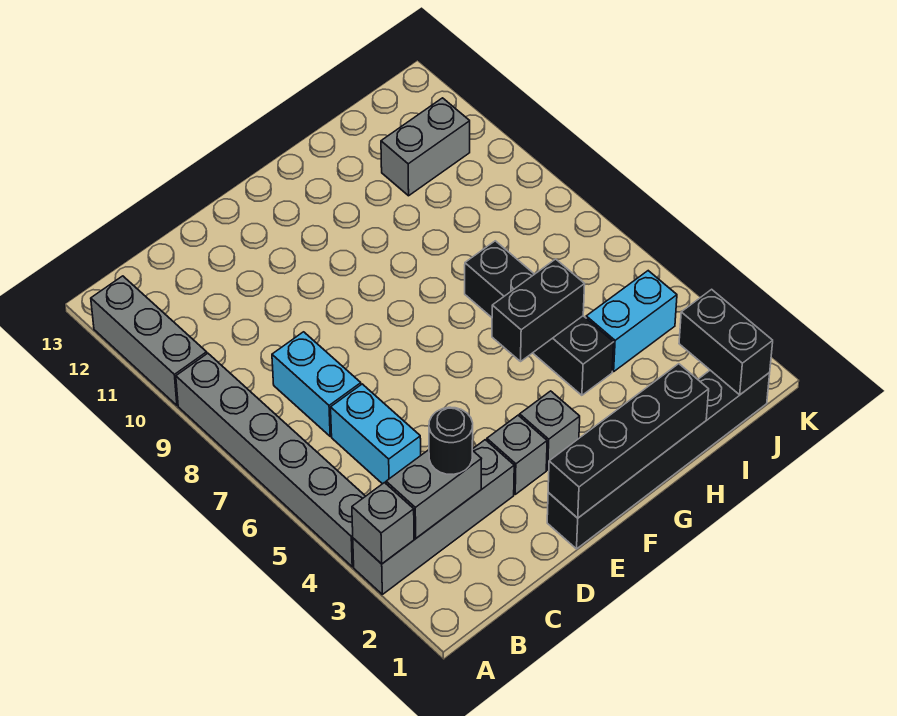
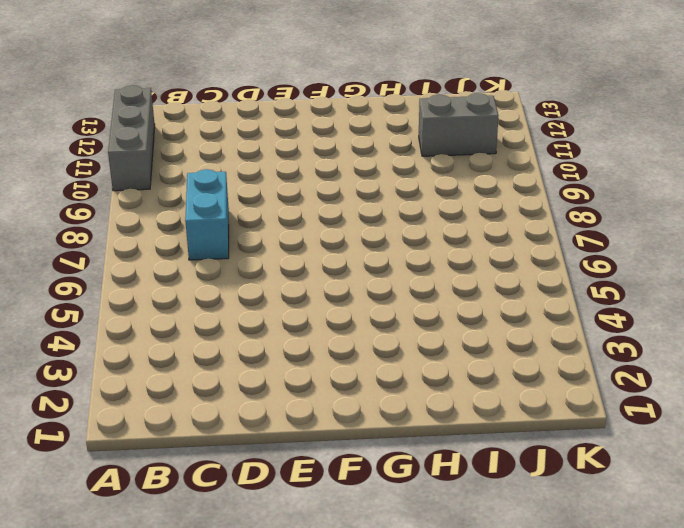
none -> grey brick A3:D3 level 1
none -> grey brick A4:A9 level 1
none -> cyan brick C5:C6 level 1

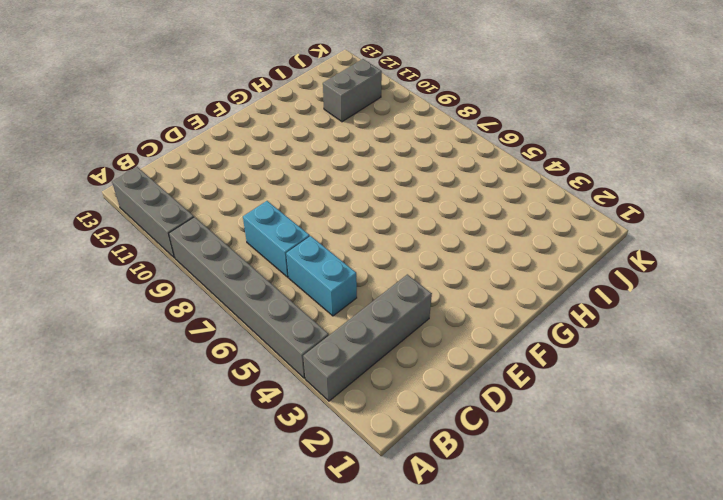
none -> black brick E1:J1 level 1
none -> grey brick E3 level 1
none -> grey brick F3 level 1

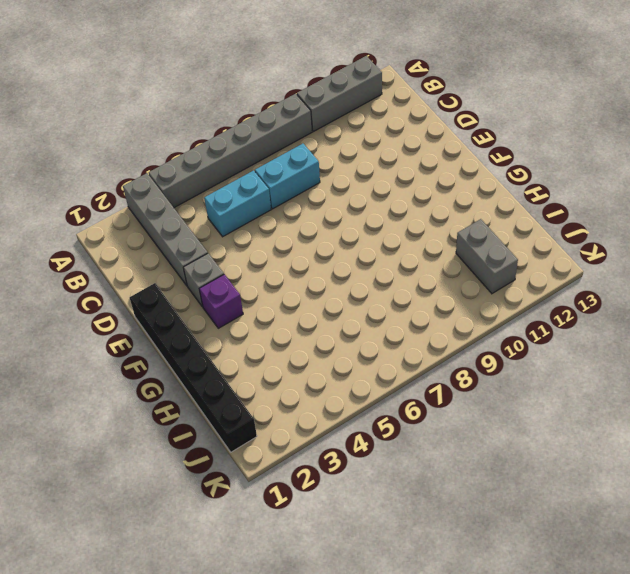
purple brick F3 level 1 -> grey brick F3 level 1
none -> black brick H4:H7 level 1
none -> cyan brick I4:J4 level 1
none -> grey brick A3 level 2

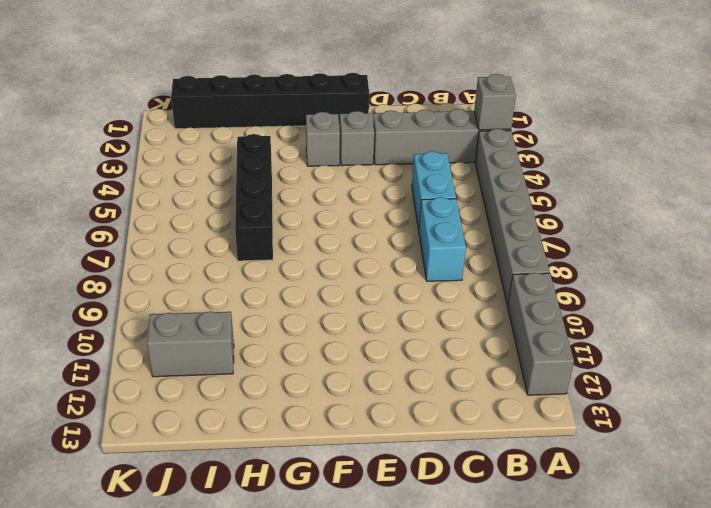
none -> cyan brick I4:J4 level 1
none -> grey brick B3:C3 level 2
none -> black brick E1:H1 level 2

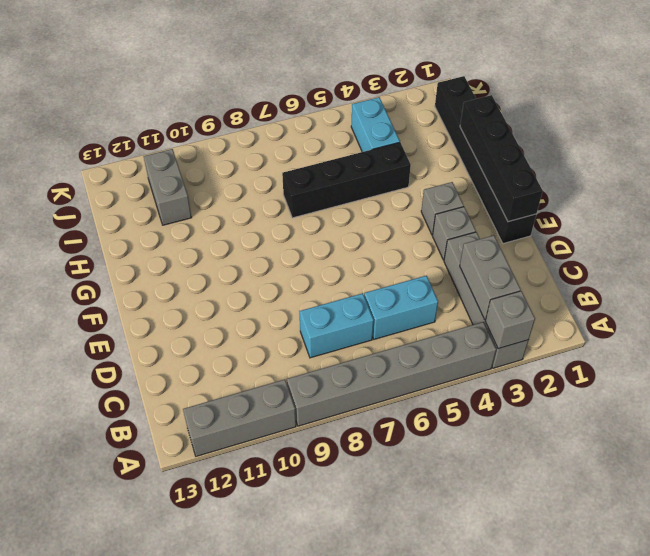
none -> black brick G5:H5 level 2
none -> black brick J1:J2 level 2
none -> black round brick C3 level 3

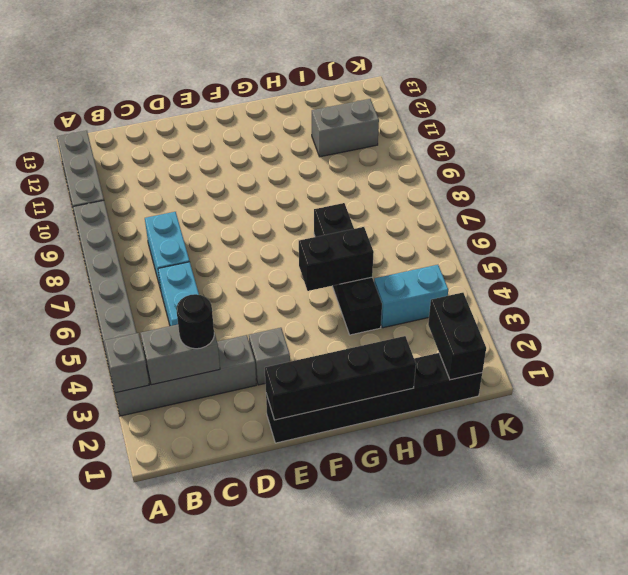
none -> grey brick F3 level 1

